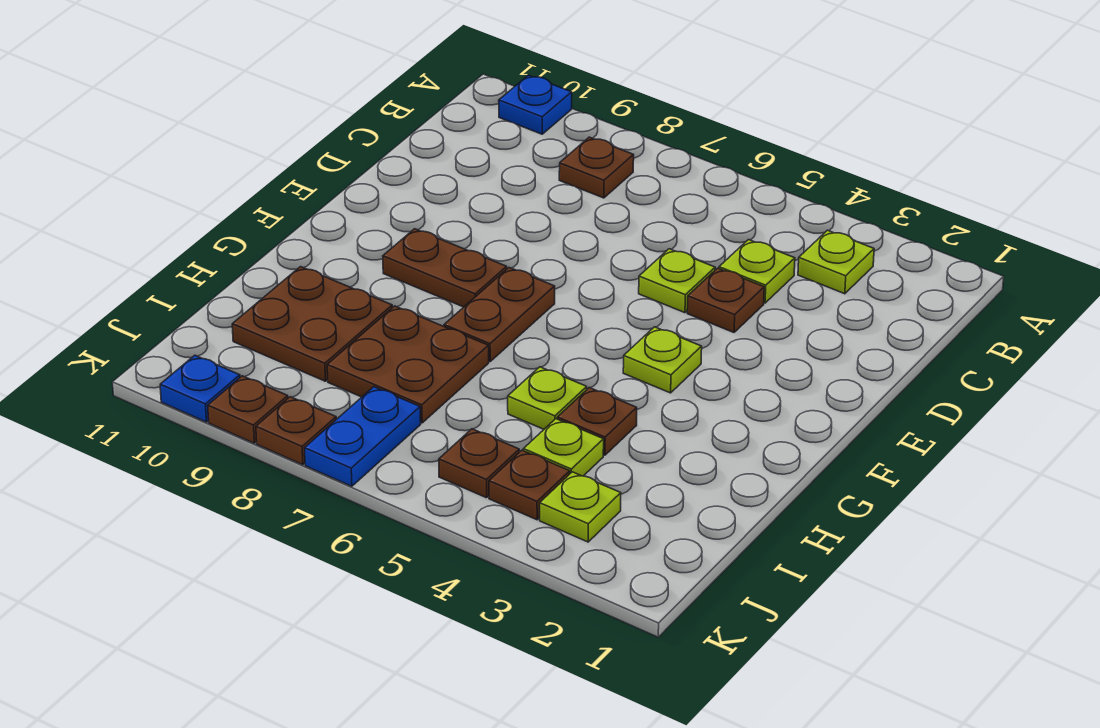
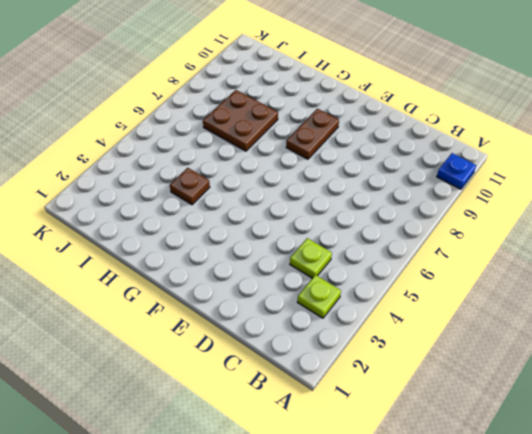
none -> brown plate B8 level 1
none -> brown plate D4 level 1
none -> lime plate D5 level 1

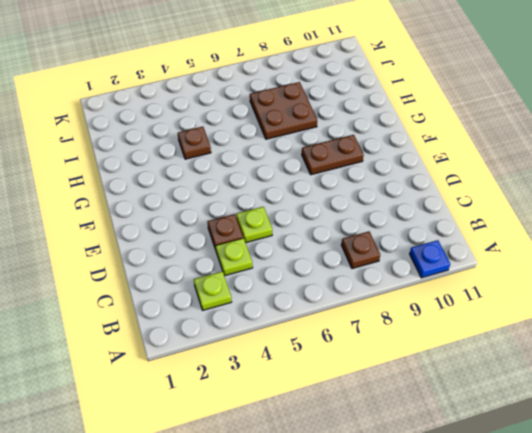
none -> lime plate F4 level 1
none -> brown plate F7:G7 level 1
none -> lime plate H5 level 1

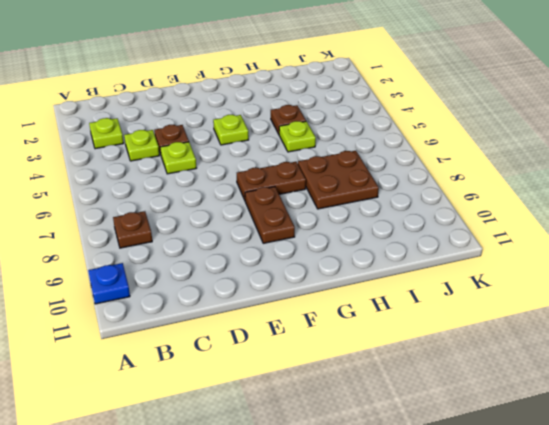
none -> brown plate H9:I10 level 1
none -> lime plate I4 level 1
none -> lime plate J3 level 1

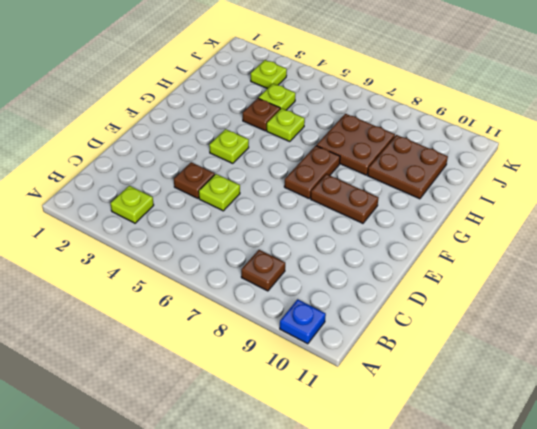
none -> lime plate C4 level 1
none -> brown plate J4 level 1
none -> brown plate J5 level 1

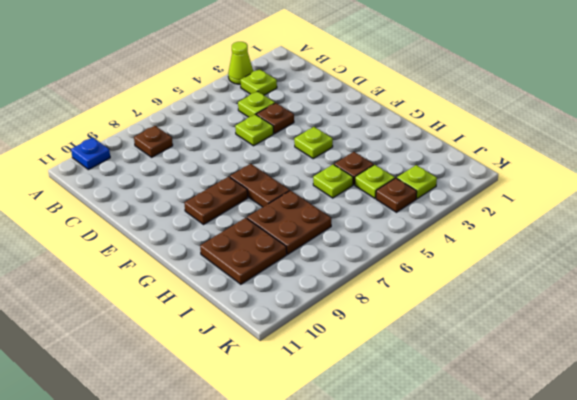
lime cone A3 level 1 -> none
none -> brown plate J5 level 1
none -> blue plate J7:K7 level 1
none -> brown plate K8 level 1

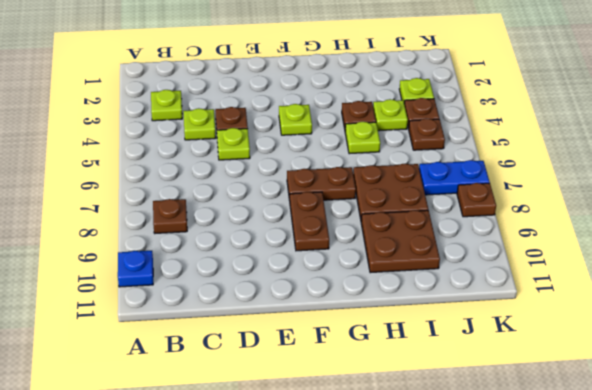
none -> brown plate K9 level 1
none -> blue plate K10 level 1

